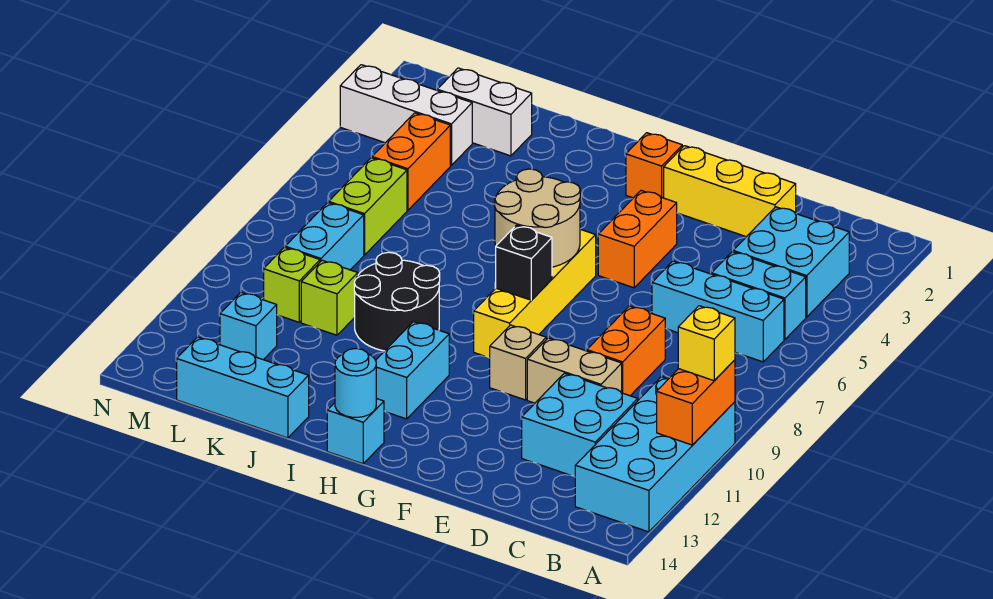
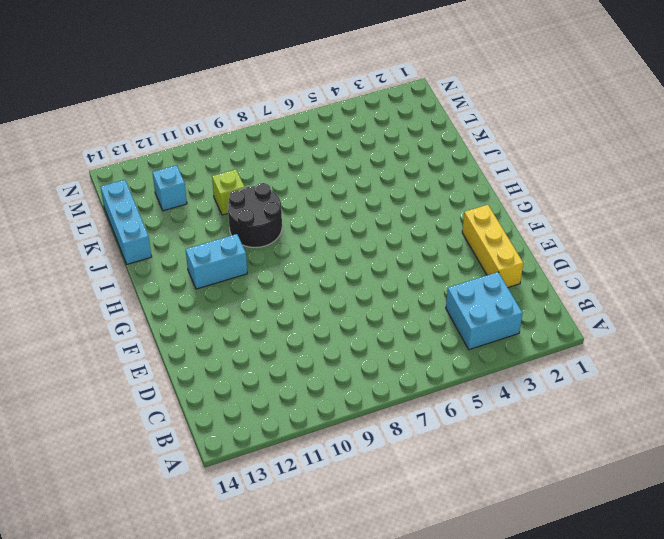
none -> cyan brick A10:B13 level 1
none -> cyan brick B5:C5 level 1
none -> cyan brick B6:D6 level 1

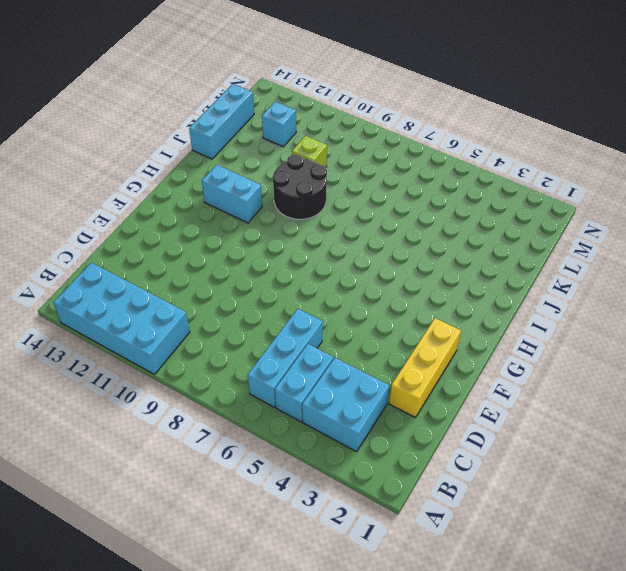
none -> cyan brick C11:D12 level 1
none -> orange brick D8:D9 level 1
none -> tan brick D10:E10 level 1

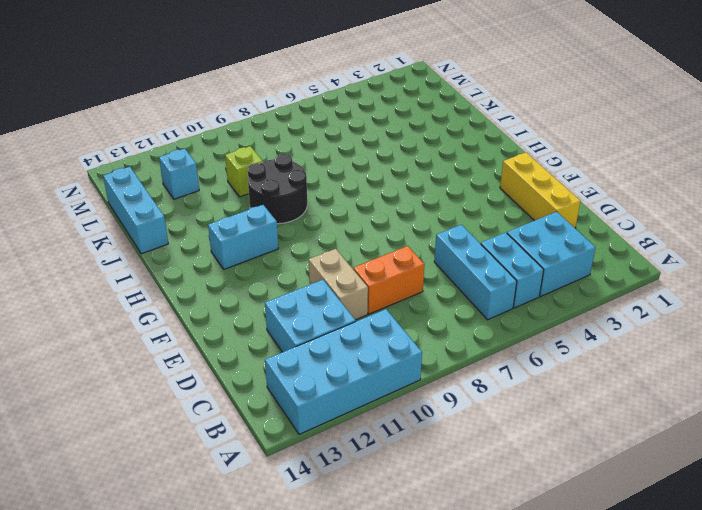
none -> orange brick F4:F5 level 1
none -> tan brick F10 level 1
none -> orange brick G2 level 1

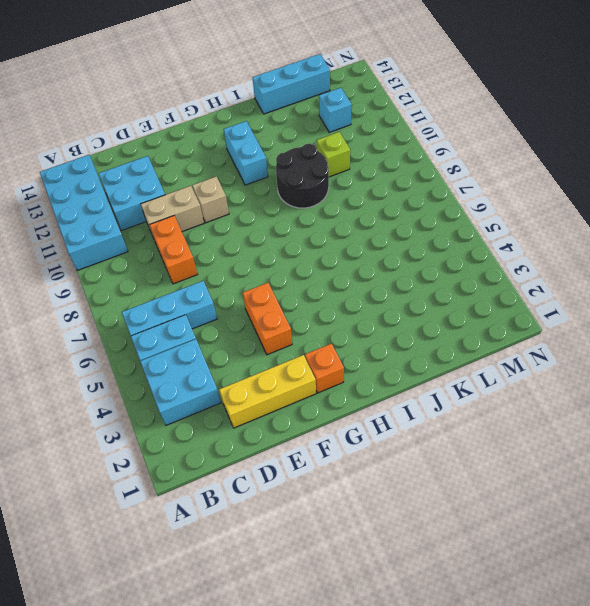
none -> yellow brick G6:G9 level 1
none -> cyan brick H14 level 1
none -> white brick K2:L2 level 1

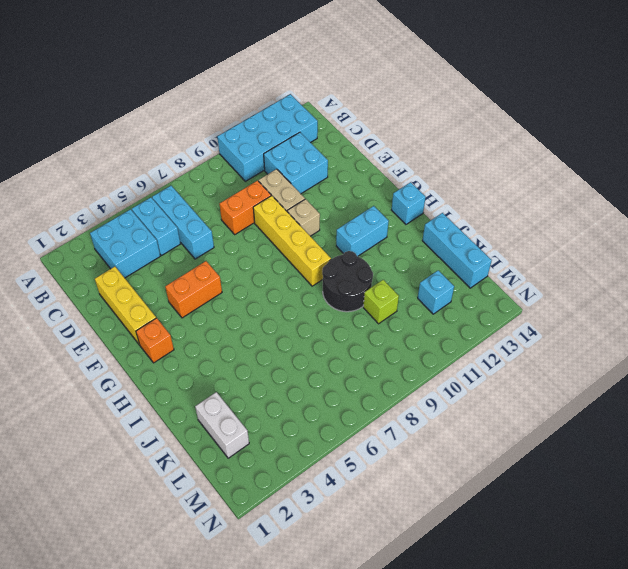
yellow brick E9:H9 level 1 -> yellow brick G6:G9 level 1
none -> white brick L3:N3 level 1
none -> orange brick L4:L5 level 1
none -> lime brick L6:L7 level 1

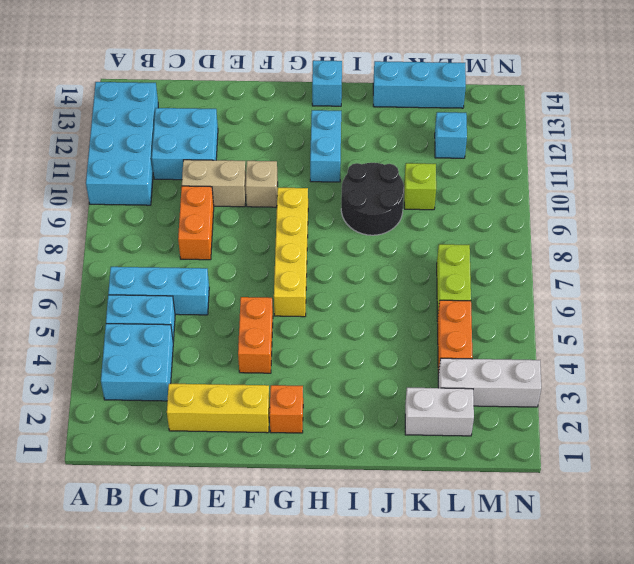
none -> cyan brick L8:L9 level 1
none -> lime brick L10 level 1
none -> orange brick A10:A11 level 2

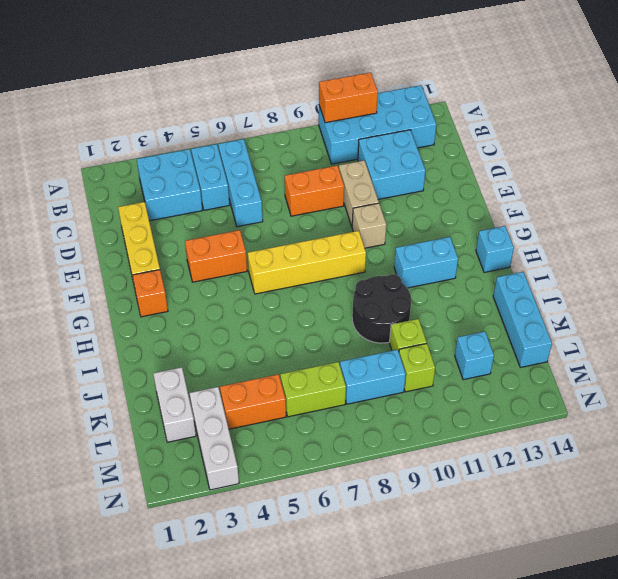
none -> tan round brick G6:H7 level 2
none -> black brick G8 level 2
none -> cyan round brick H14 level 2

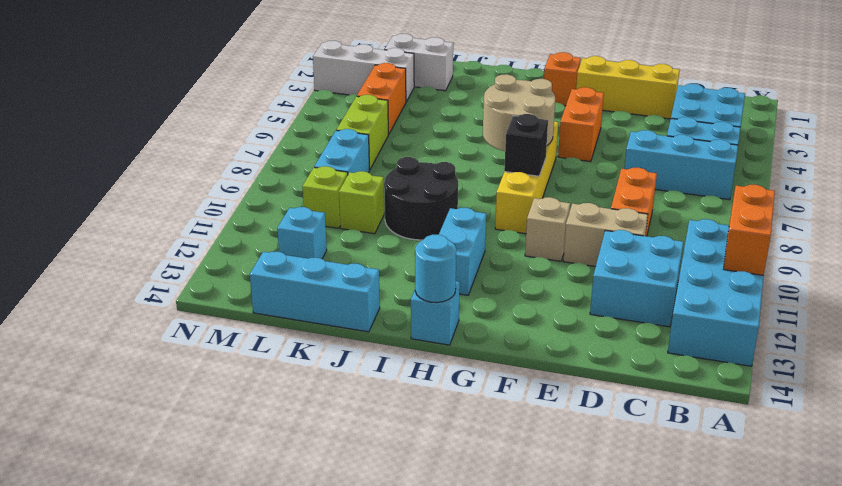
none -> yellow brick A10 level 3

